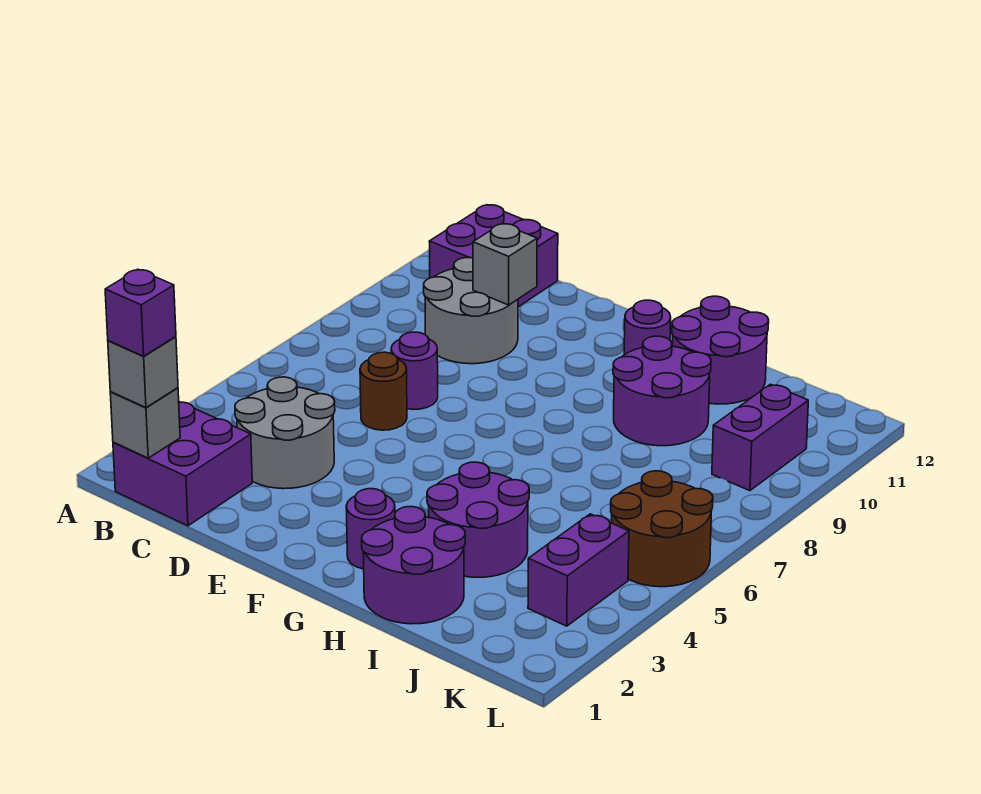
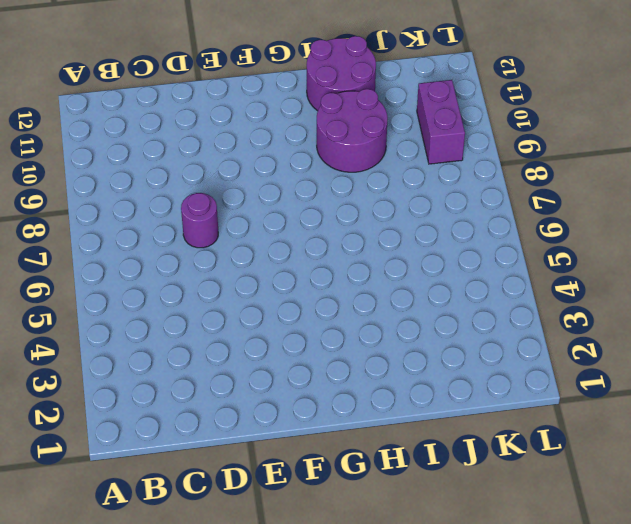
none -> purple brick B1:C2 level 1
none -> purple brick B11:C12 level 1
none -> grey round brick C3:D4 level 1

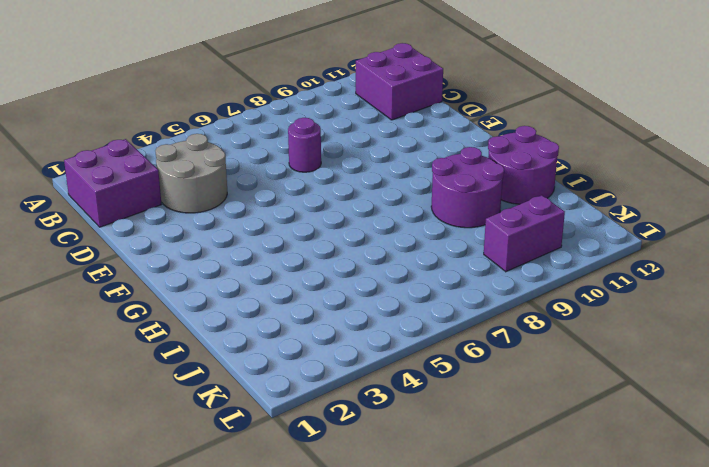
none -> grey round brick C9:D10 level 1
none -> brown round brick D6 level 1
none -> purple round brick G2 level 1

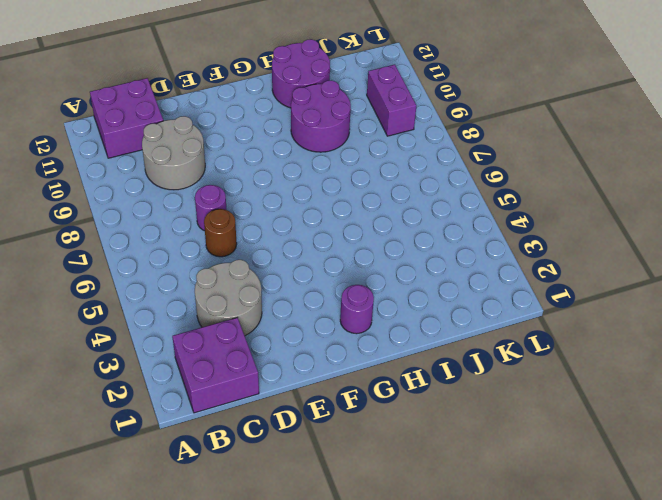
none -> purple round brick G11 level 1
none -> purple round brick H1:I2 level 1
none -> purple round brick H3:I4 level 1

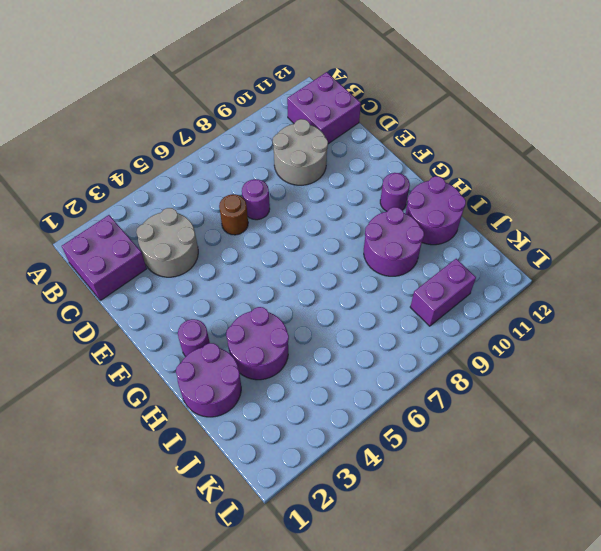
none -> purple brick K3:K4 level 1
none -> brown round brick K5:L6 level 1
none -> grey brick B1 level 2

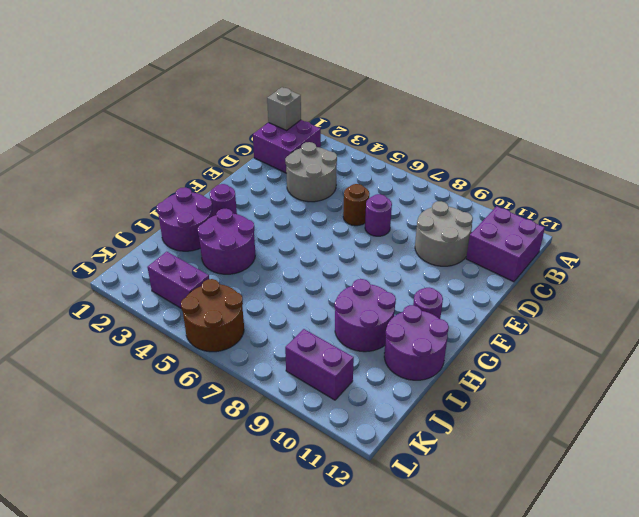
none -> grey brick D10 level 2
none -> grey brick B1 level 3
none -> purple brick B1 level 4

